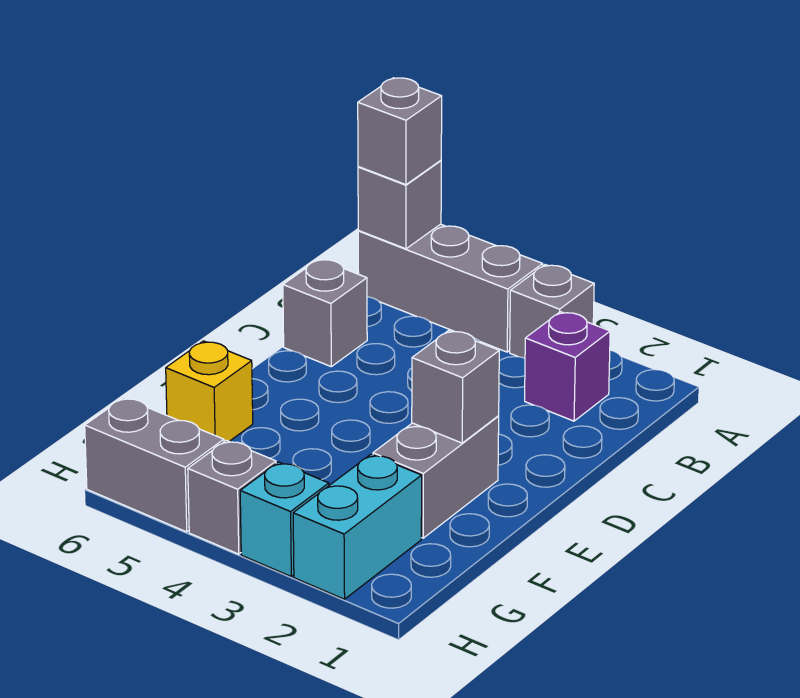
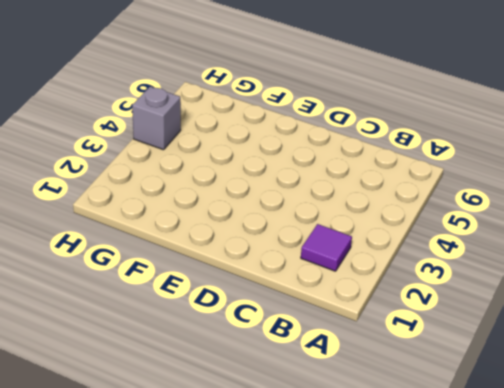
purple tile B2 level 1 -> purple brick B2 level 1
none -> grey brick A3 level 1
none -> grey brick A4:A6 level 1
none -> grey brick C6 level 1

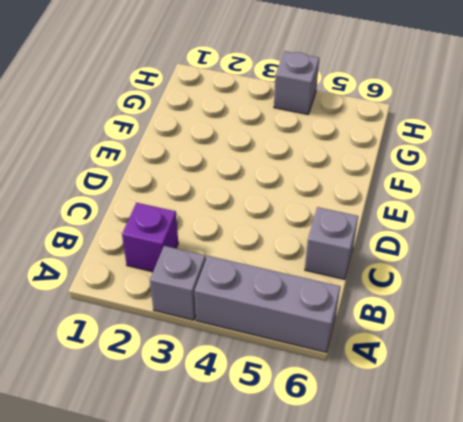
none -> grey brick E2:F2 level 1
none -> yellow brick F6 level 1
none -> cyan brick G2:H2 level 1

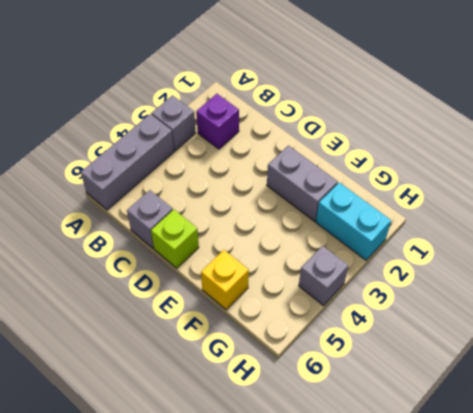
lime brick D6 level 1 -> none
none -> cyan brick H3 level 1
none -> grey brick H5:H6 level 1
none -> grey brick A6 level 2

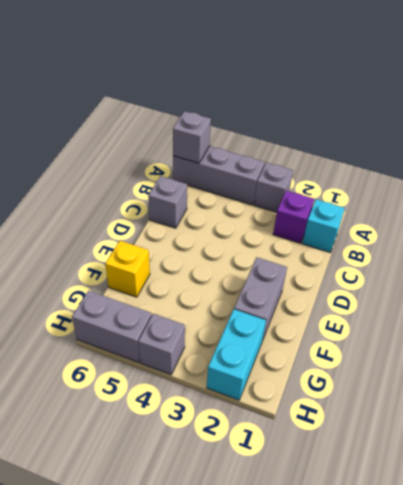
cyan brick B1 level 1 -> cyan brick H3 level 1
none -> grey brick E2 level 2
none -> grey brick A6 level 3

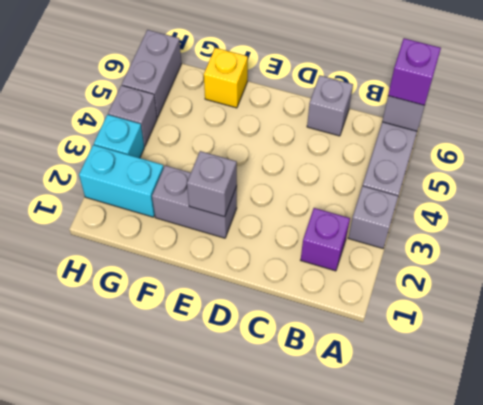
purple brick A6 level 3 -> grey brick A6 level 3

